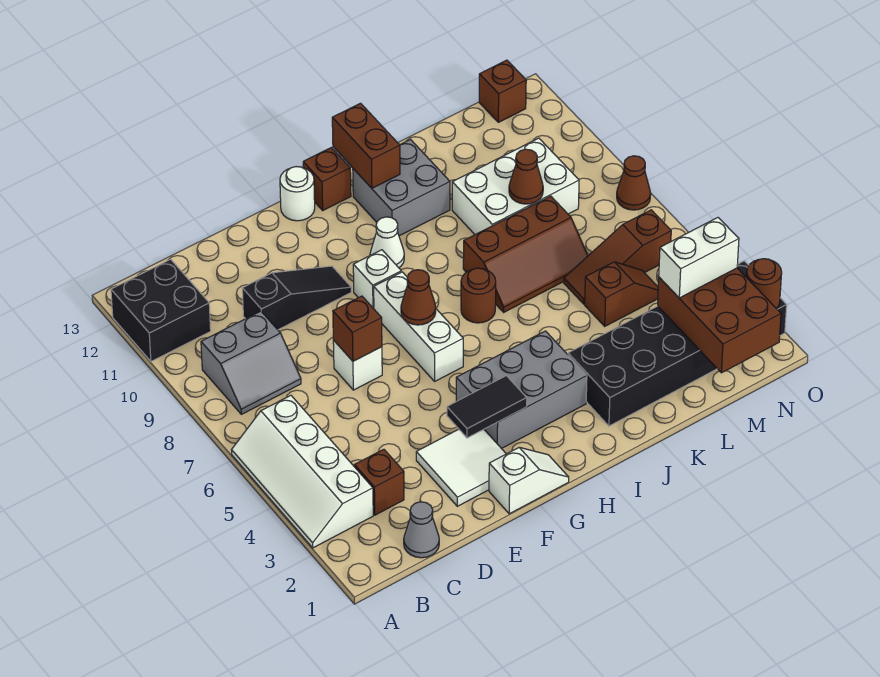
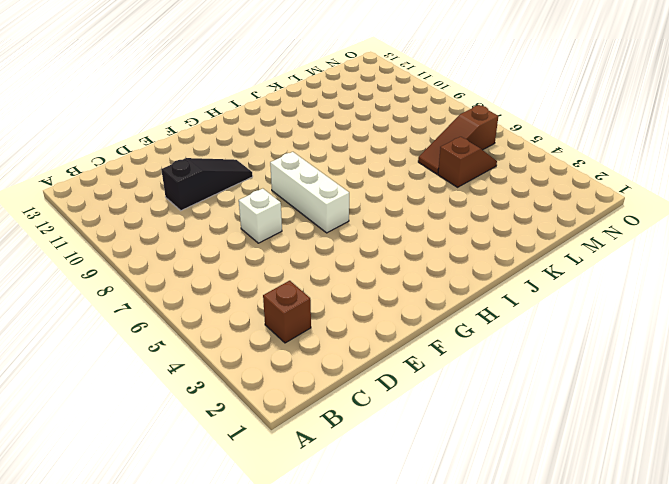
none -> white slope A3:B6 level 1 top B
none -> black brick A11:B12 level 1
none -> grey slope B8:C9 level 1 top 9
none -> grey cone C1 level 1

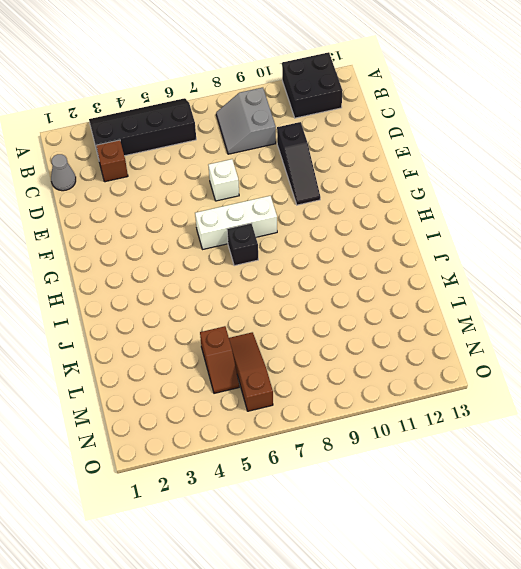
black slope A3:B6 level 1 top B -> white slope A3:B6 level 1 top B
black brick H7 level 1 -> none
none -> white tile E2:F3 level 1
none -> white slope F1:G1 level 1 top F
none -> grey brick G3:I4 level 1
none -> white brick G9 level 1

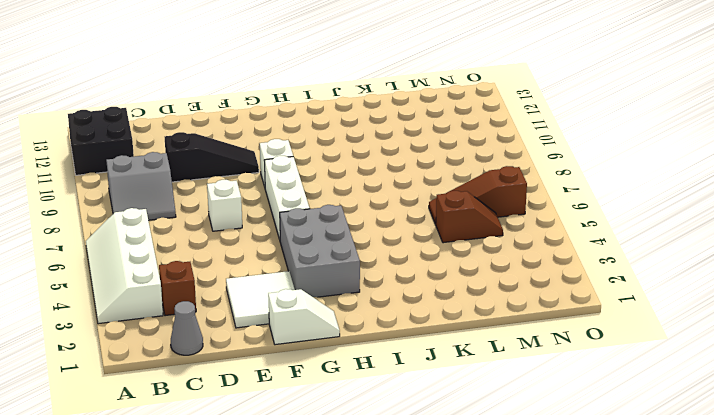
grey brick G3:H5 level 1 -> grey brick G3:I4 level 1
none -> white round brick G13 level 1
none -> white cone H10 level 1
none -> brown brick H13 level 1
none -> brown round brick I7 level 1

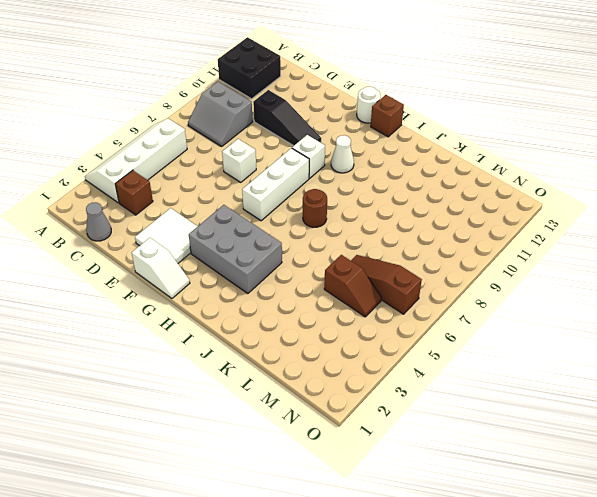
none -> grey brick I11:J12 level 1
none -> black brick J2:O3 level 1
none -> brown slope J7:L8 level 1 top 8
none -> white brick K9:M10 level 1

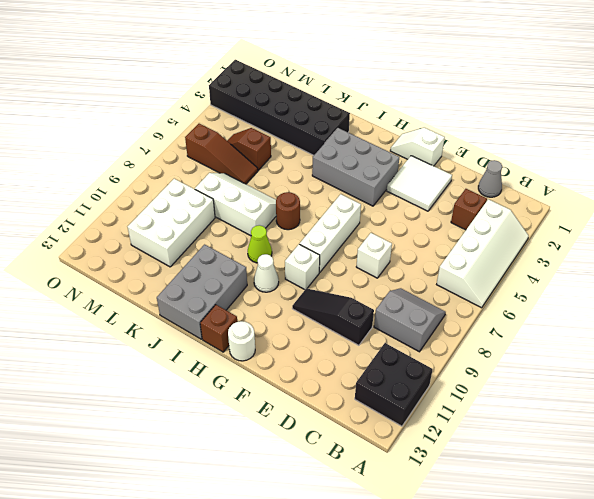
lime cone I9 level 1 -> none
grey brick I11:J13 level 1 -> grey brick I11:J12 level 1
white slope J7:L8 level 1 top 8 -> brown slope J7:L8 level 1 top 8
white brick L9:M11 level 1 -> white brick K9:M10 level 1
none -> brown brick N13 level 1
none -> brown cone O8 level 1
none -> brown brick E7 level 2
none -> black tile F3:G3 level 2

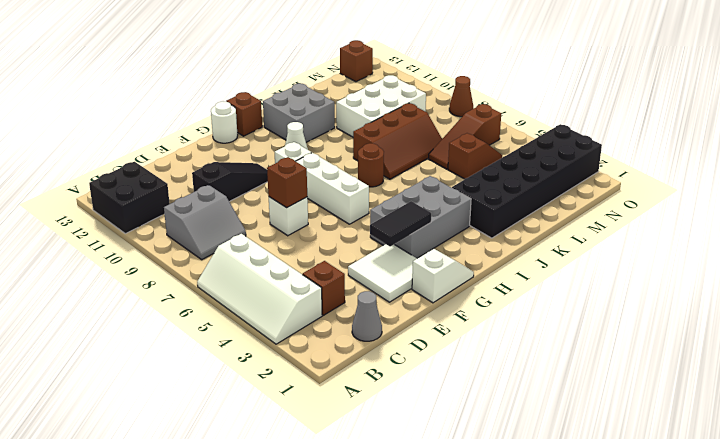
none -> brown cone G7 level 2
none -> brown brick I12:I13 level 2
none -> brown cone L9 level 2
none -> brown brick M1:N3 level 2

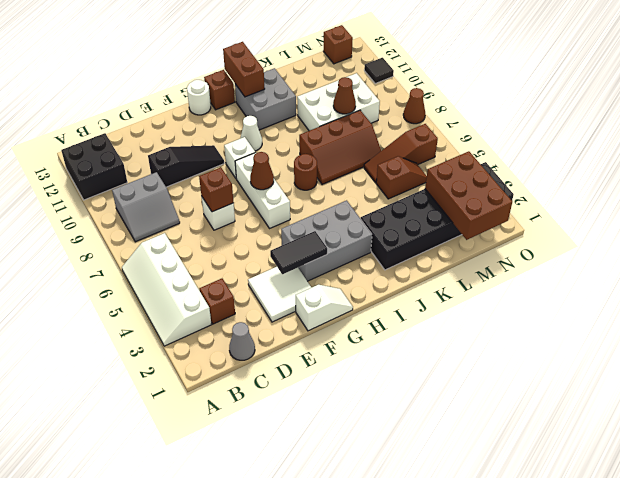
black tile O11 level 1 -> none
none -> brown round brick O2 level 2
none -> white brick M3:N3 level 3

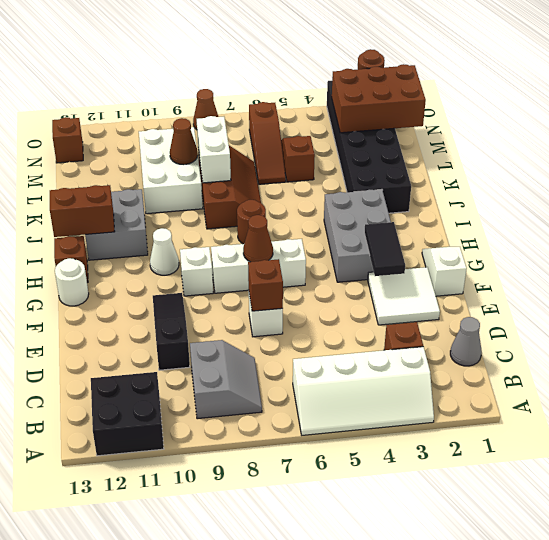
white brick K8:L8 level 2 -> white brick M3:N3 level 3

